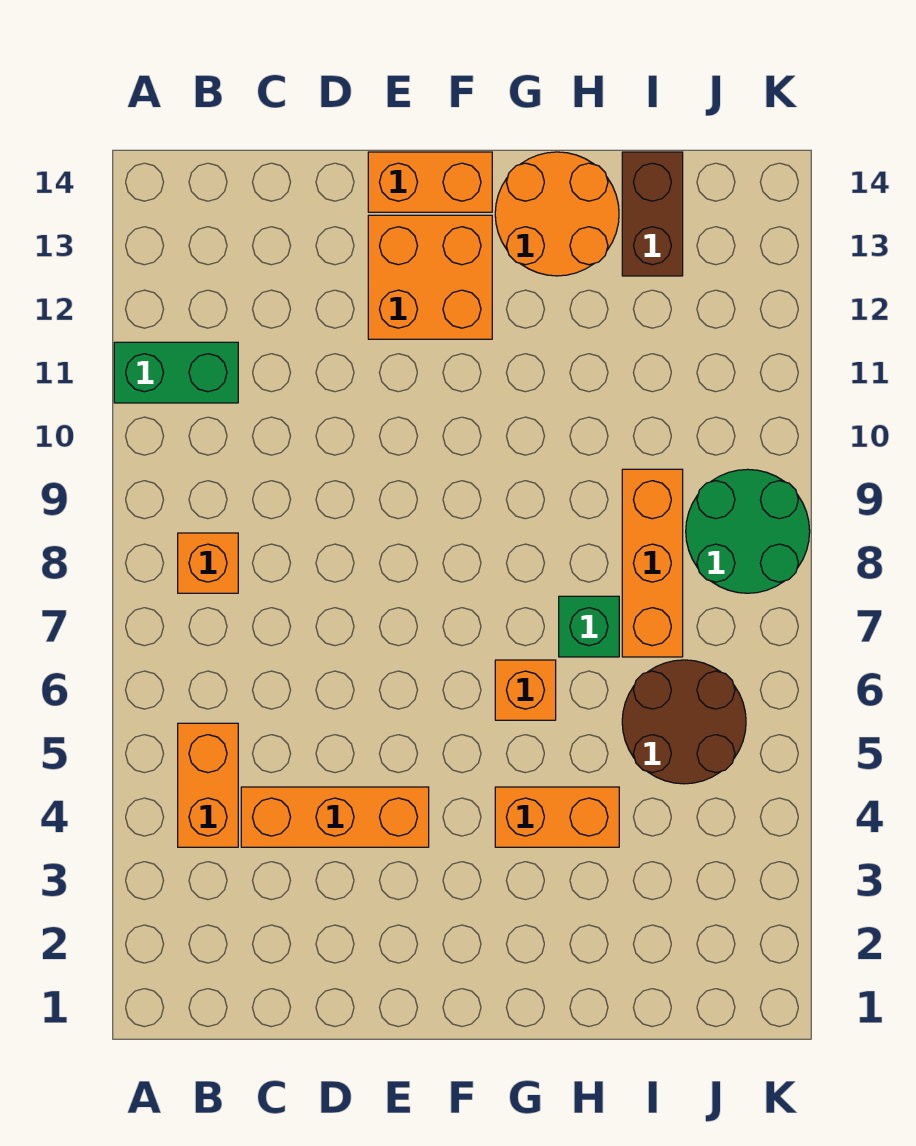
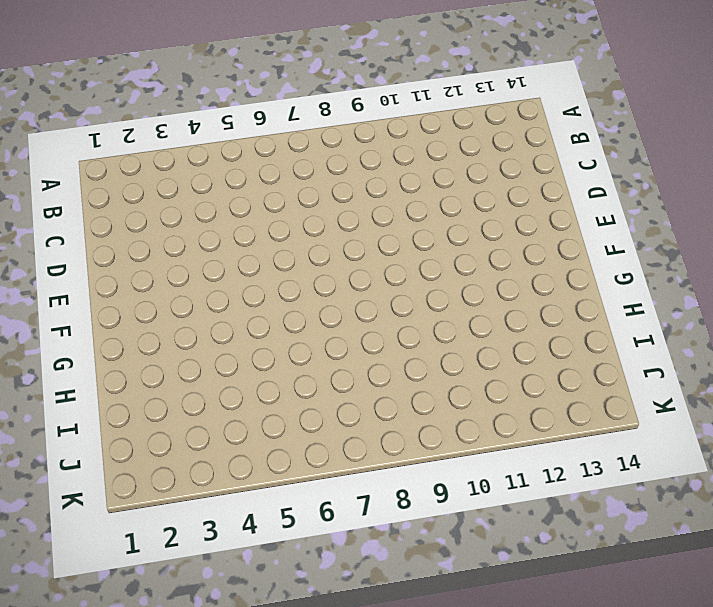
none -> green brick A11:B11 level 1
none -> orange brick B4:B5 level 1
none -> orange brick B8 level 1

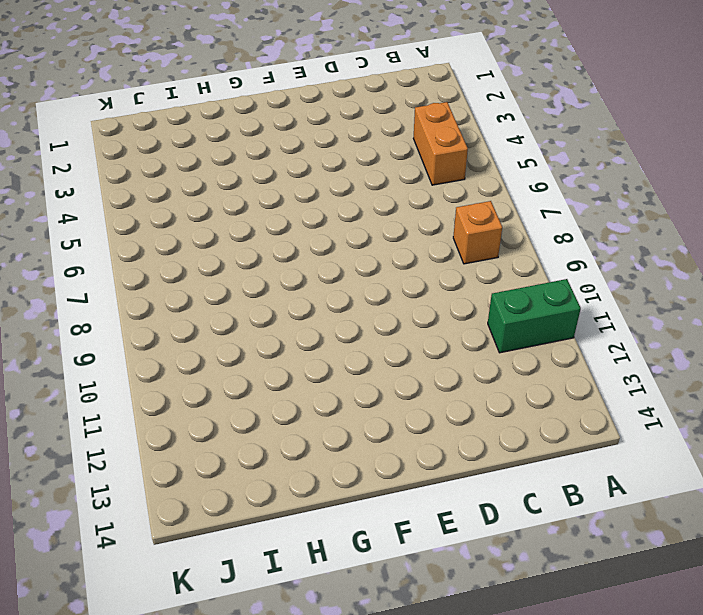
none -> orange brick C4:E4 level 1
none -> orange brick E12:F13 level 1
none -> orange brick E14:F14 level 1

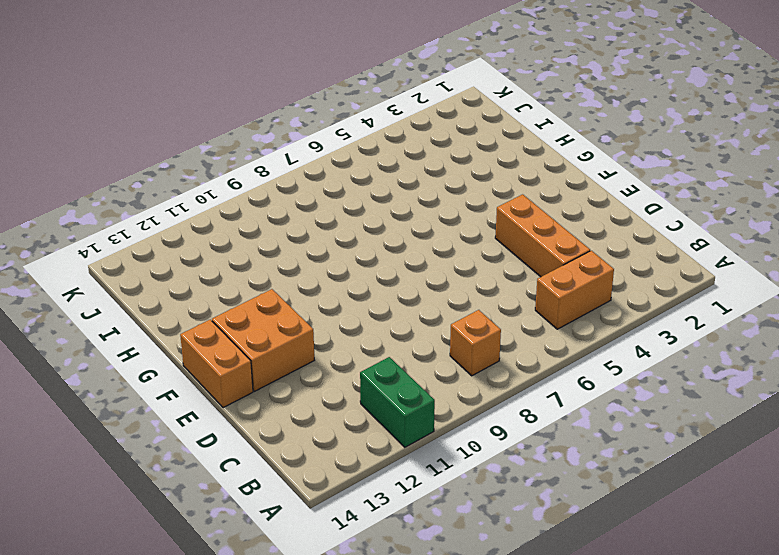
none -> orange brick G4:H4 level 1
none -> orange brick G6 level 1
none -> orange round brick G13:H14 level 1

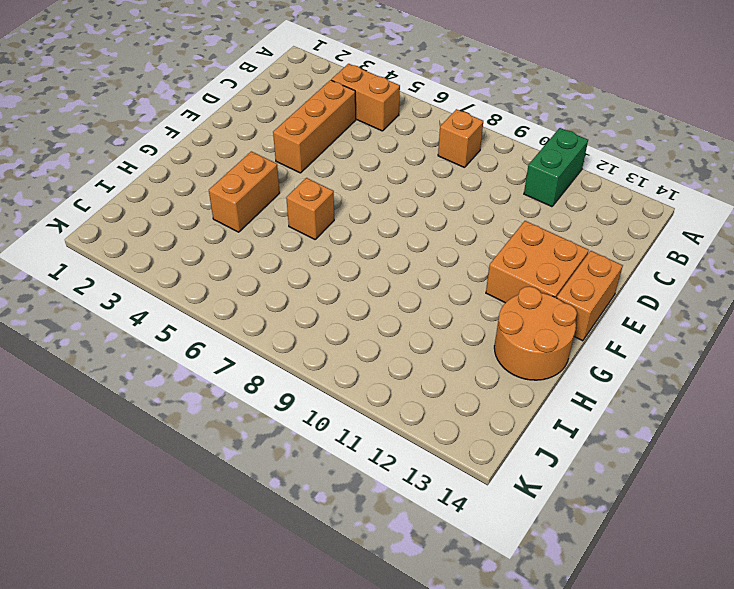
none -> green brick H7 level 1
none -> brown round brick I5:J6 level 1
none -> orange brick I7:I9 level 1

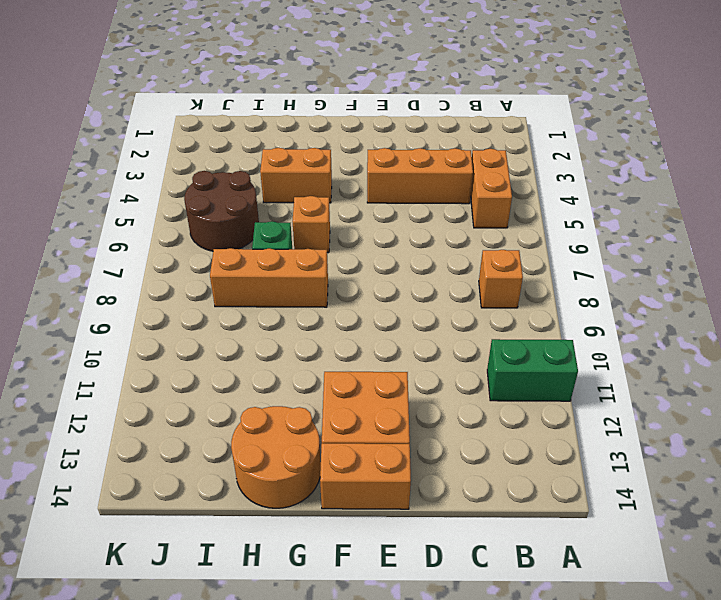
orange brick G8:I8 level 1 -> orange brick I7:I9 level 1
none -> brown brick I13:I14 level 1
none -> green round brick J8:K9 level 1

